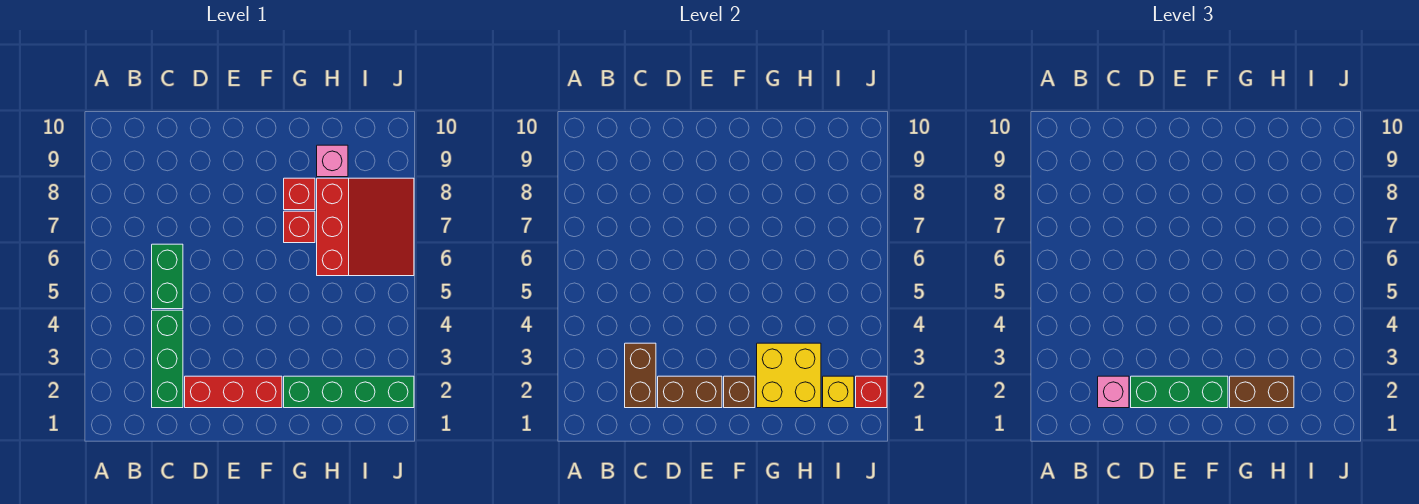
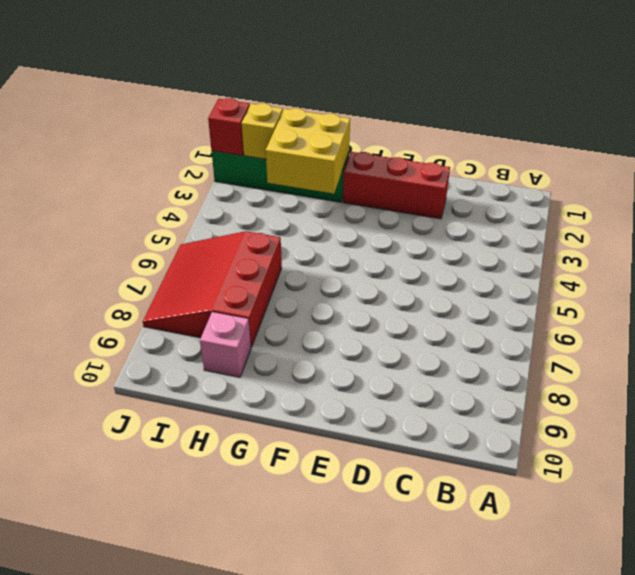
none -> green brick C2:C4 level 1
none -> green brick C5:C6 level 1
none -> red brick G7 level 1

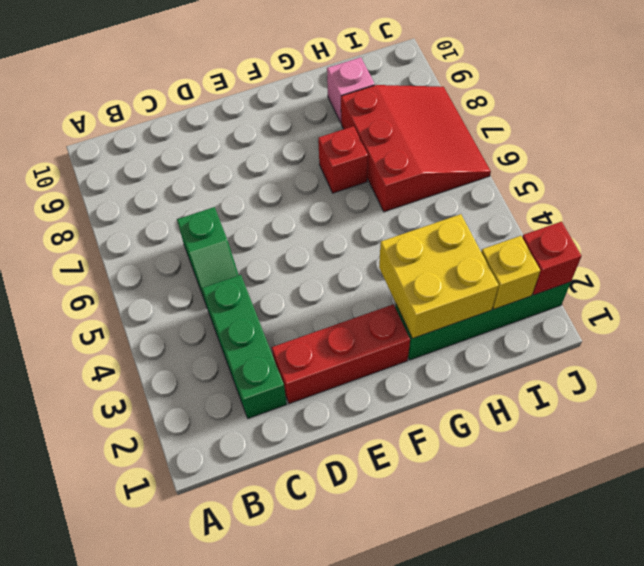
green slope C5:C6 level 1 top 6 -> green brick C5:C6 level 1
none -> red brick G8 level 1
none -> brown brick C2:C3 level 2
none -> brown brick D2:E2 level 2

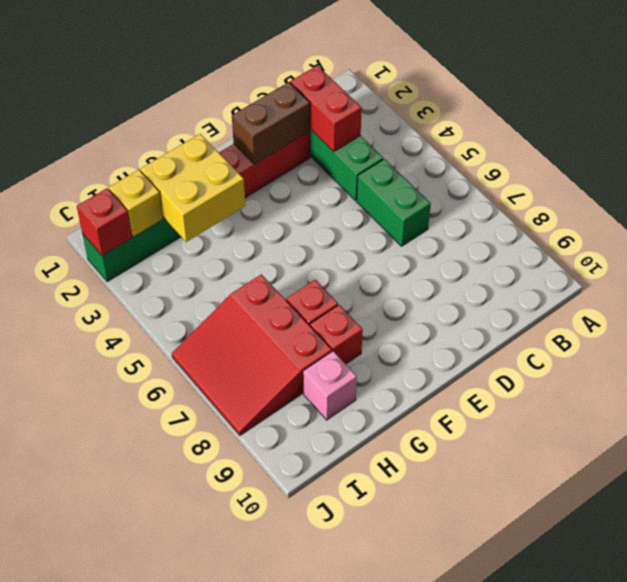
red brick C2:C3 level 2 -> brown brick C2:C3 level 2
none -> brown brick F2 level 2
none -> pink brick C2 level 3
none -> green brick D2:F2 level 3

